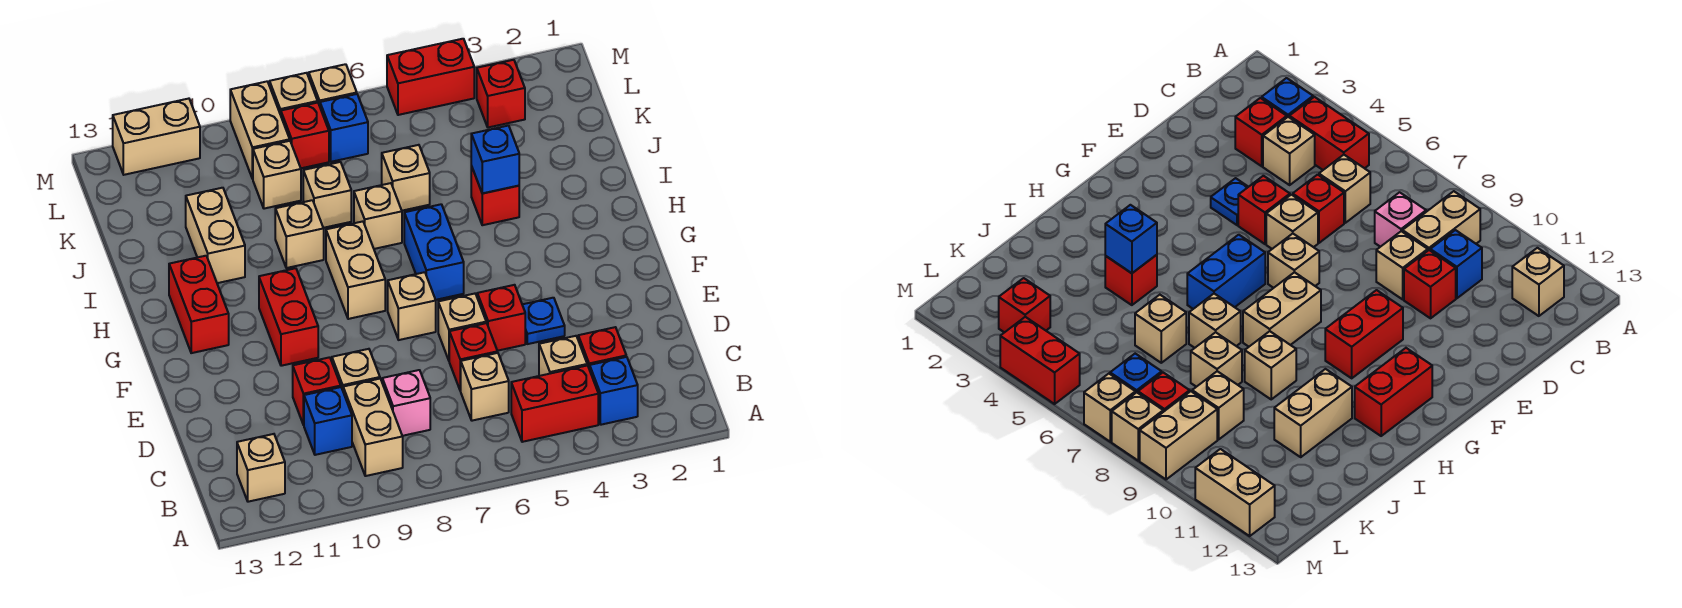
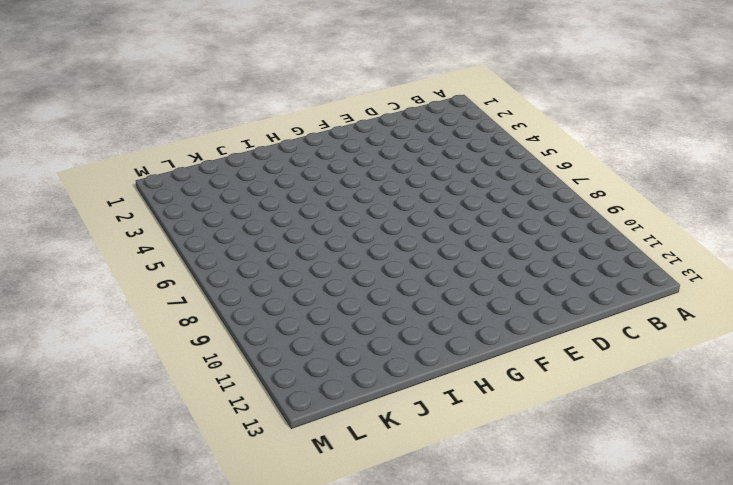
none -> blue brick B3 level 1
none -> red brick B4:B5 level 1
none -> tan brick B9:C9 level 1
none -> tan brick B12 level 1

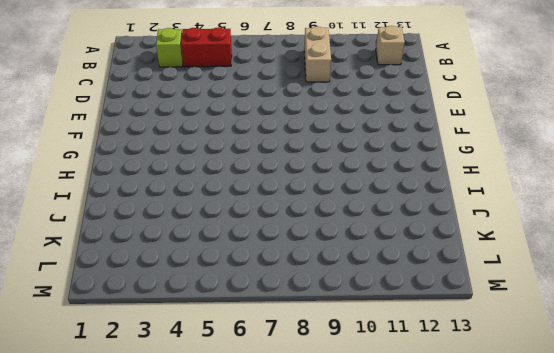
lime brick B3 level 1 -> blue brick B3 level 1
none -> red brick C3 level 1
none -> tan brick C4 level 1
none -> tan brick C6 level 1
none -> pink brick C8 level 1

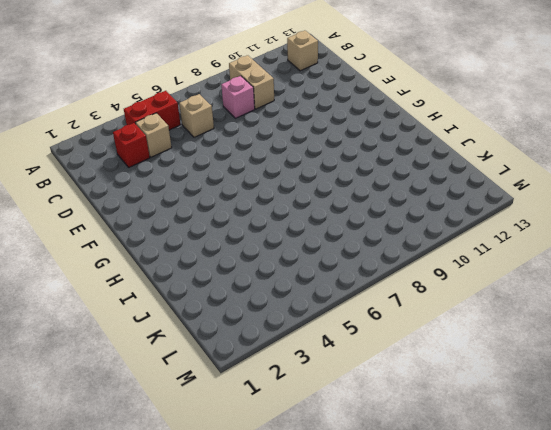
none -> blue brick B3 level 1
none -> blue brick C10 level 1
none -> red brick D6 level 1
none -> tan brick D9 level 1

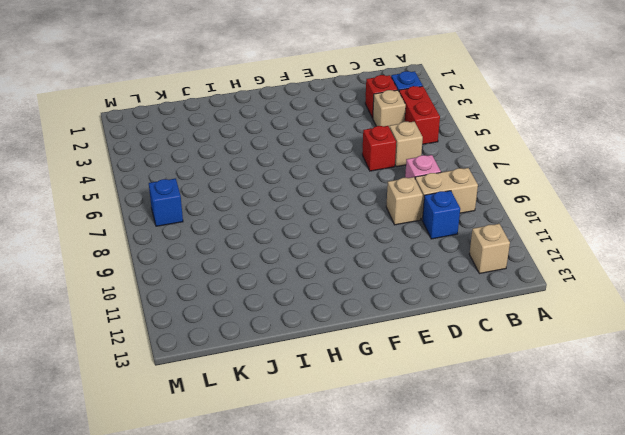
none -> red brick D10 level 1
none -> blue plate E4 level 1
none -> red brick E5 level 1
none -> tan brick E6 level 1

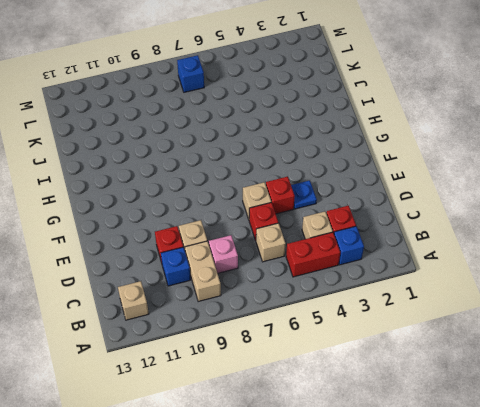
none -> tan brick F7 level 1
none -> red brick F10:G10 level 1
none -> blue brick G6:H6 level 1
none -> tan brick G8:H8 level 1

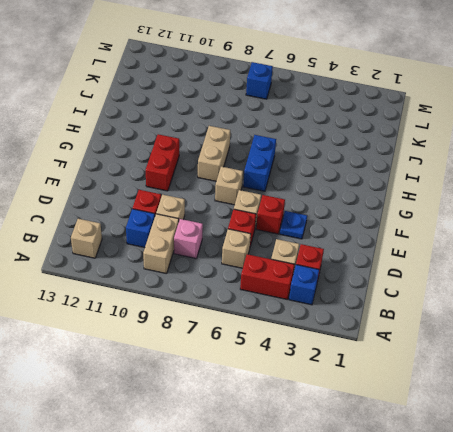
none -> red brick G12:H12 level 1
none -> red brick I4 level 1
none -> tan brick I7 level 1
none -> tan brick I9 level 1

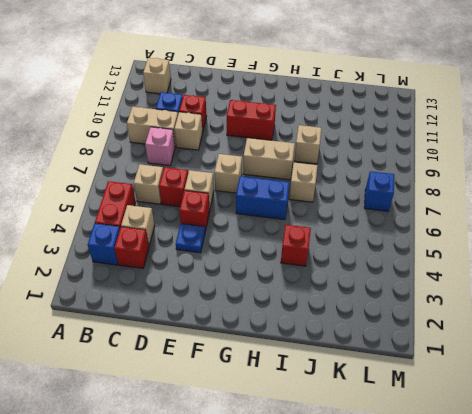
none -> red brick G12:H12 level 1
none -> tan brick I11:J11 level 1
none -> tan brick J6 level 1
none -> tan brick J8 level 1

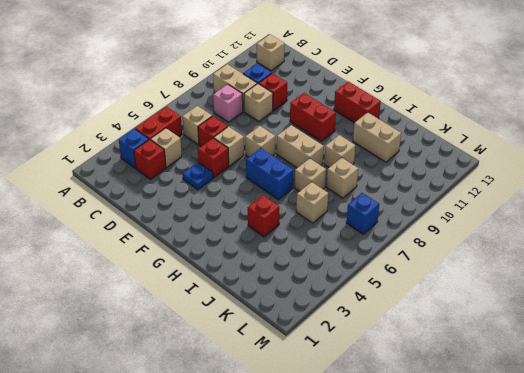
none -> tan brick K9 level 1
none -> red brick L3 level 1
none -> red brick L8 level 1
none -> tan brick L9:M9 level 1

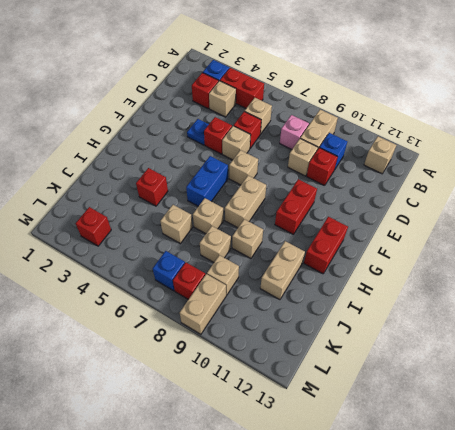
none -> red brick M4:M5 level 1
none -> tan brick M7 level 1
none -> tan brick M8 level 1
none -> tan brick M11:M12 level 1

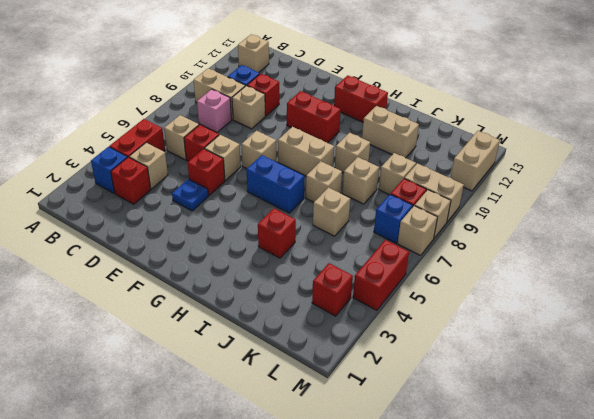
none -> blue brick I4 level 2

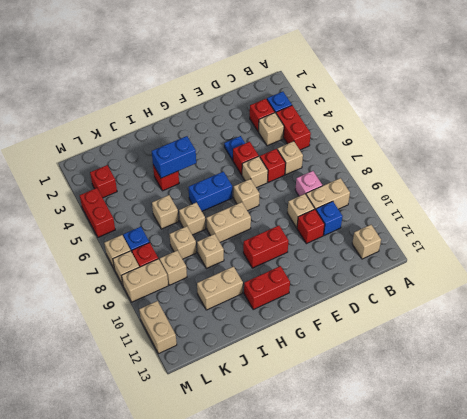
blue brick H4:I4 level 2 -> blue brick I4 level 2

